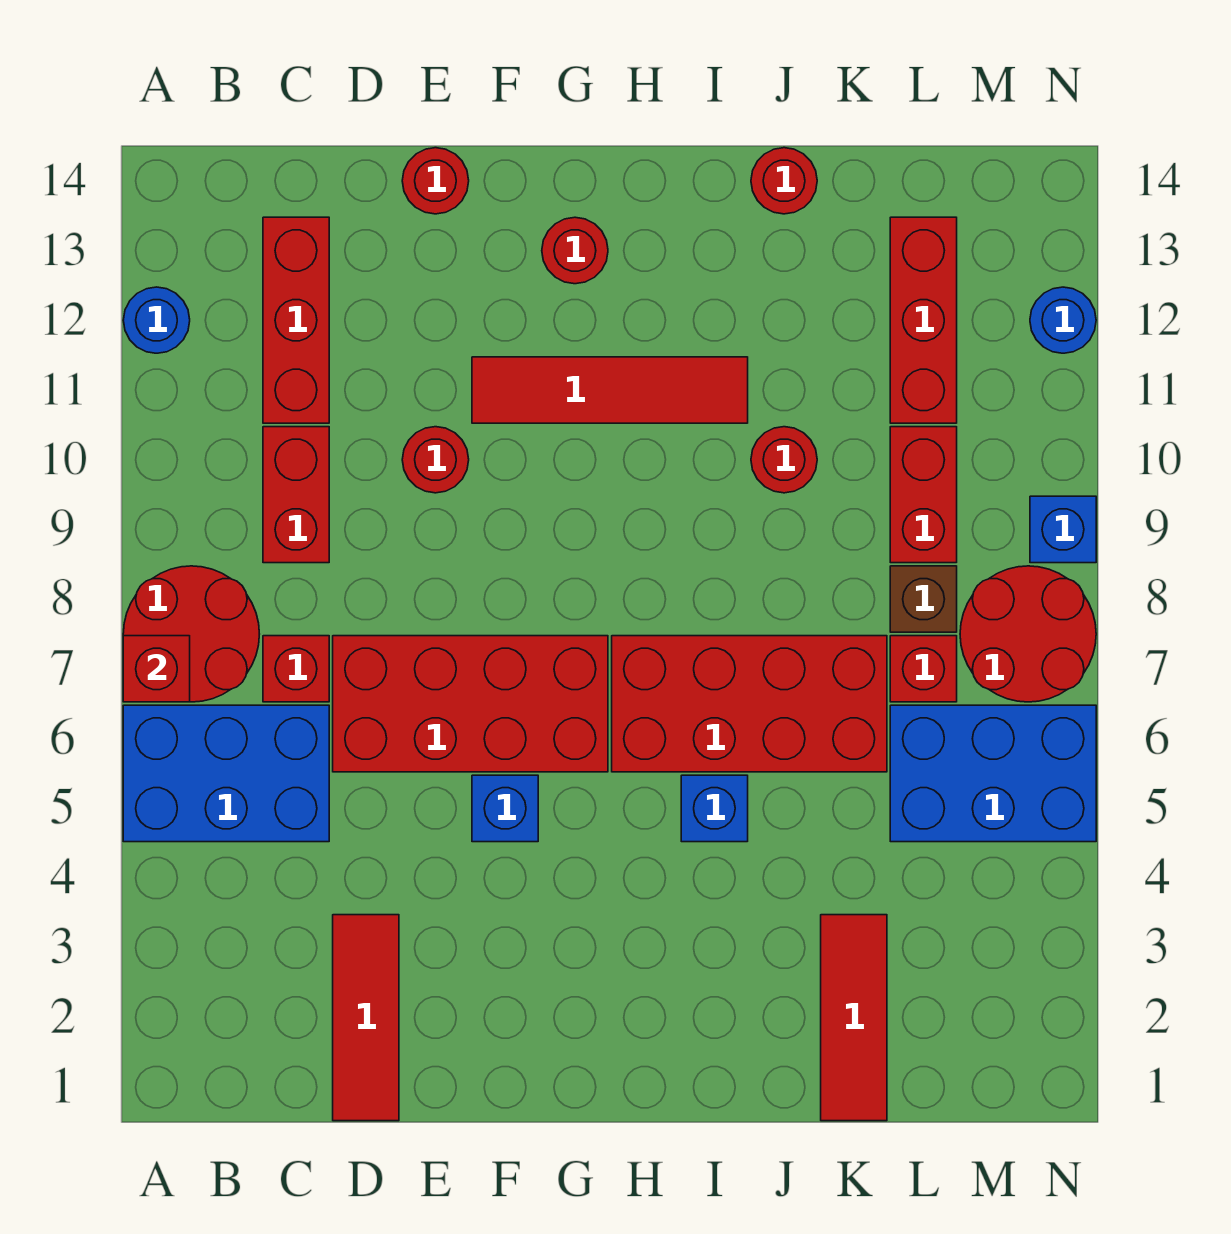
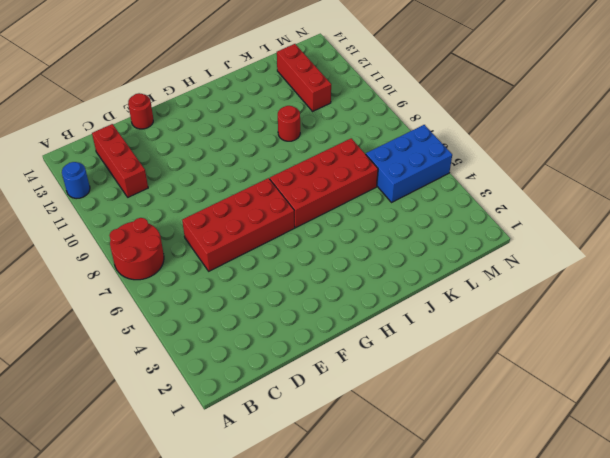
none -> blue brick A5:C6 level 1
none -> red brick C7 level 1
none -> red brick C9:C10 level 1

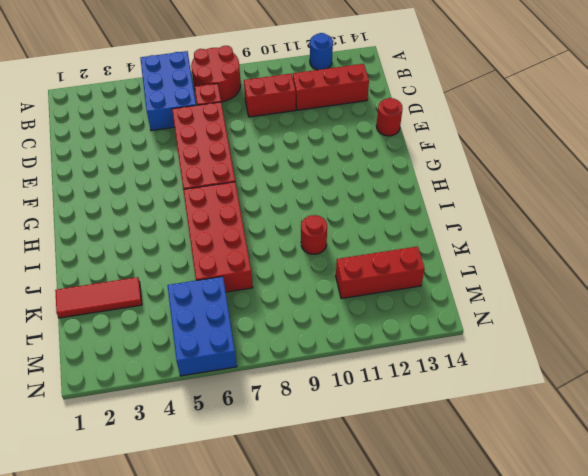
none -> red tile D1:D3 level 1
none -> red round brick E10 level 1
none -> blue brick F5 level 1

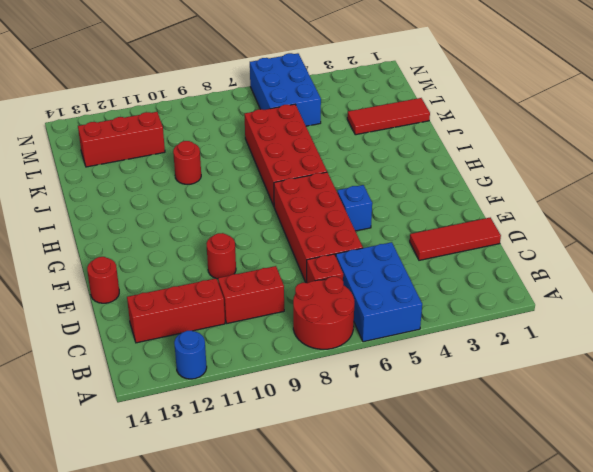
none -> red tile F11:I11 level 1
none -> red round brick G13 level 1
none -> blue brick I5 level 1

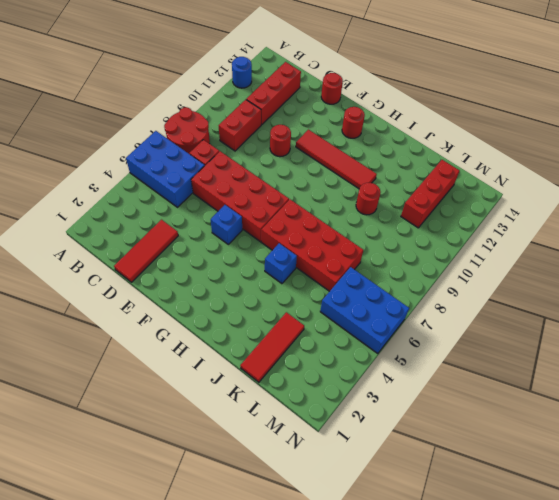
none -> red round brick J14 level 1
none -> red brick L7 level 1
none -> brown brick L8 level 1

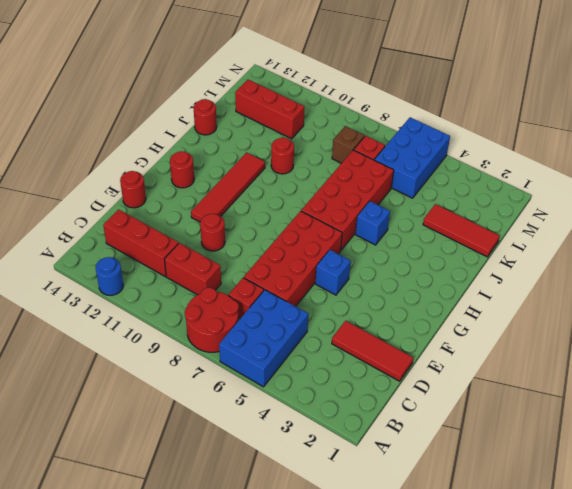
none -> red brick L9:L10 level 1
none -> red round brick M7:N8 level 1
none -> blue brick N9 level 1

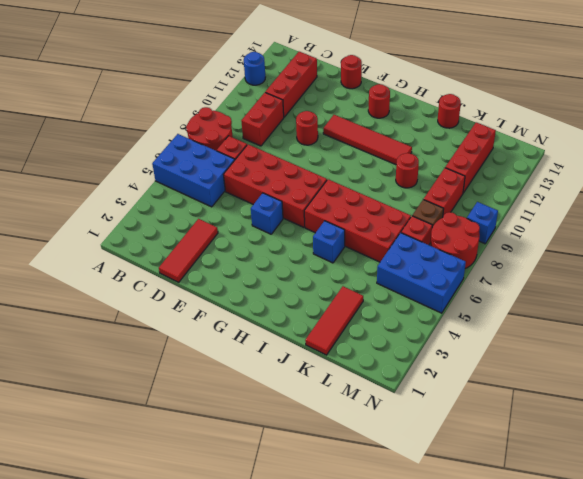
none -> blue round brick N12 level 1
none -> red brick A7 level 2

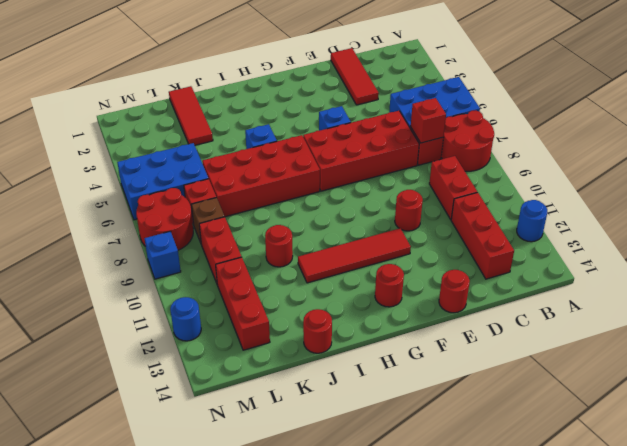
red brick C7 level 2 -> red brick A7 level 2

